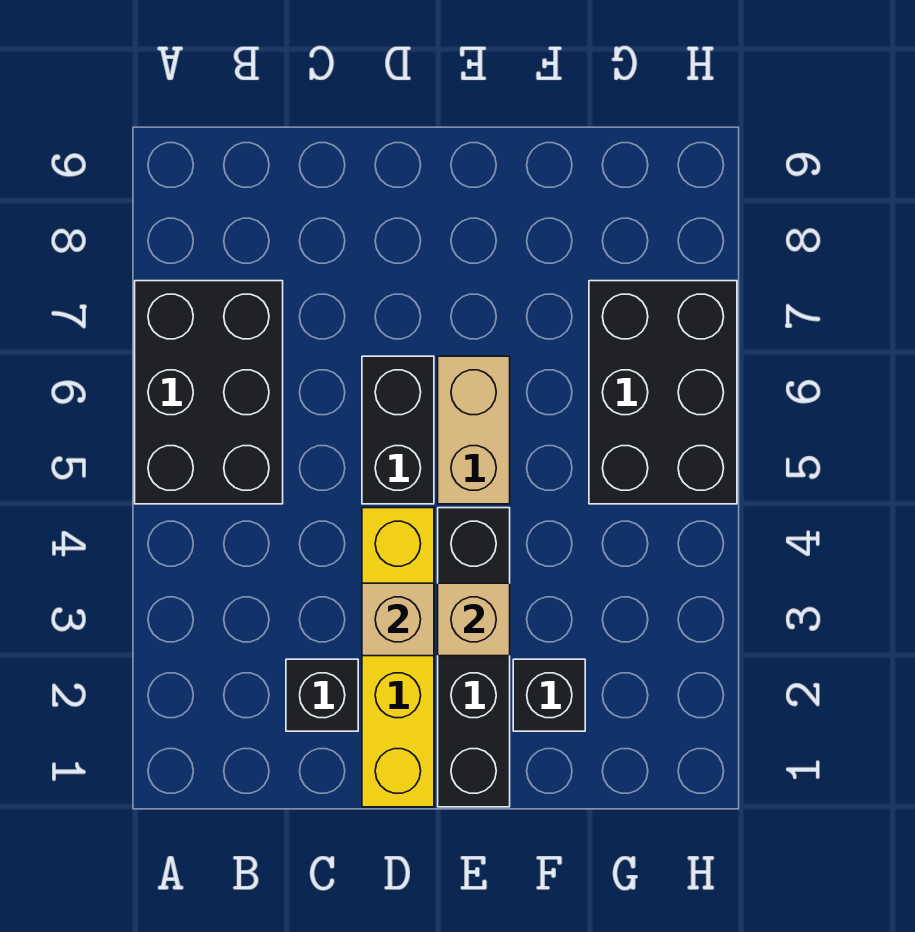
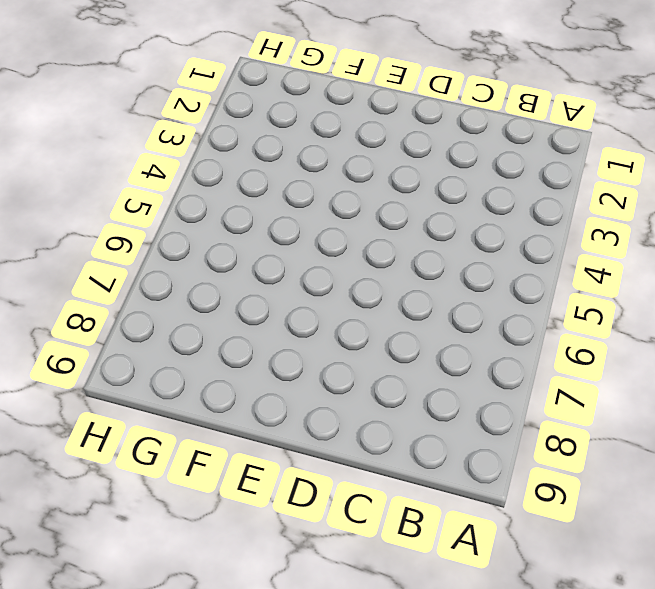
none -> black brick A5:B7 level 1
none -> black brick C2 level 1

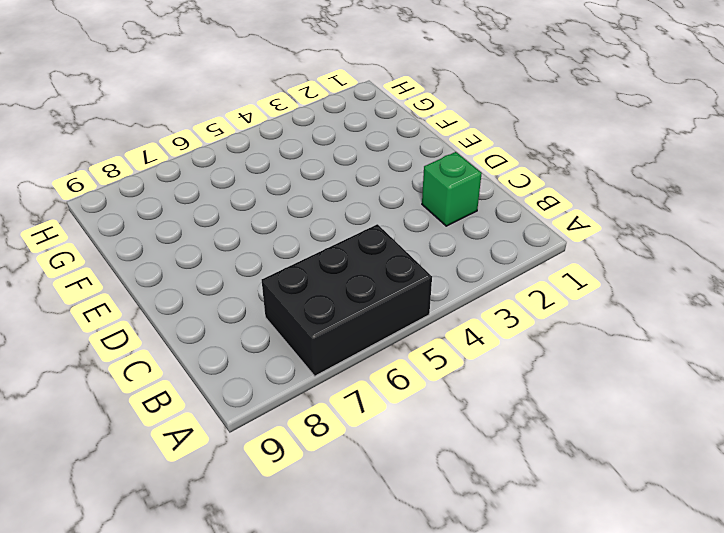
green brick C2 level 1 -> black brick C2 level 1
none -> yellow brick D1:D4 level 1
none -> black brick D5:D6 level 1

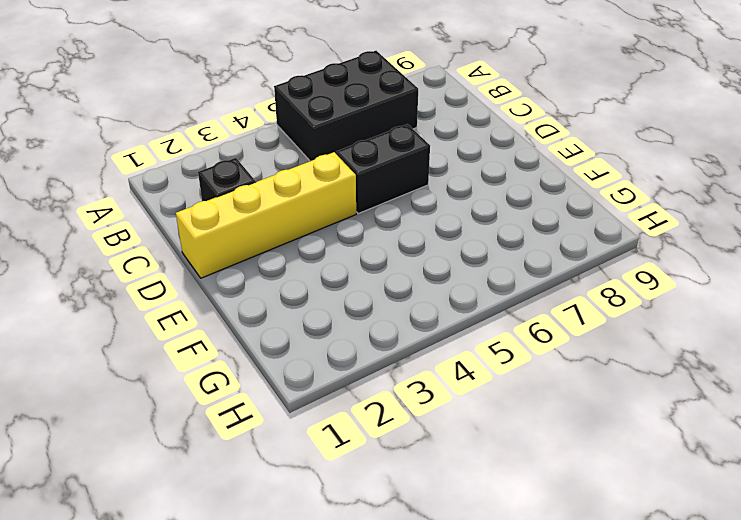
none -> black brick E1:E4 level 1
none -> tan brick E5:E6 level 1

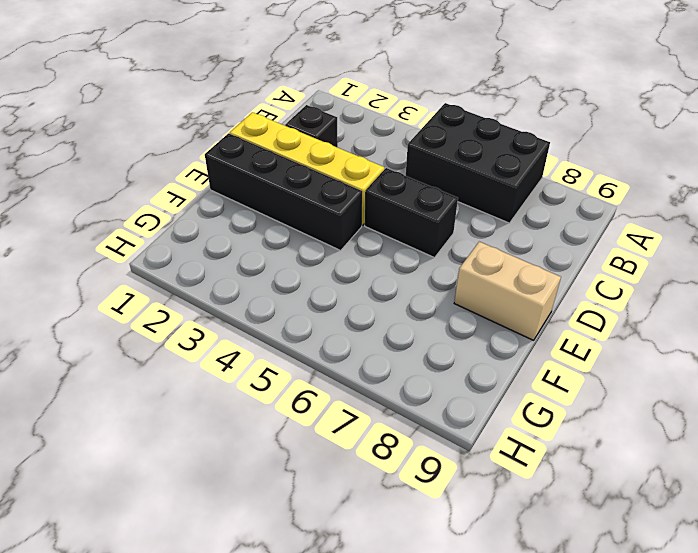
tan brick E8:E9 level 1 -> tan brick E5:E6 level 1
none -> black brick F2 level 1
none -> black brick G5:H7 level 1

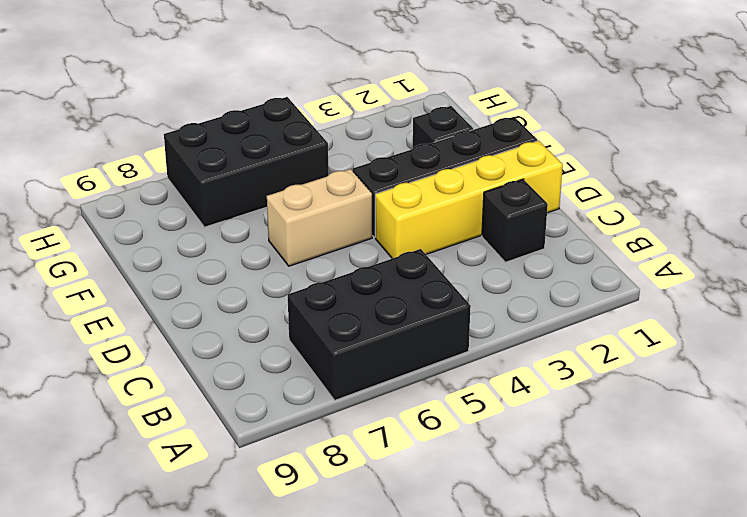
none -> black brick D5:D6 level 1
none -> tan brick D3 level 2

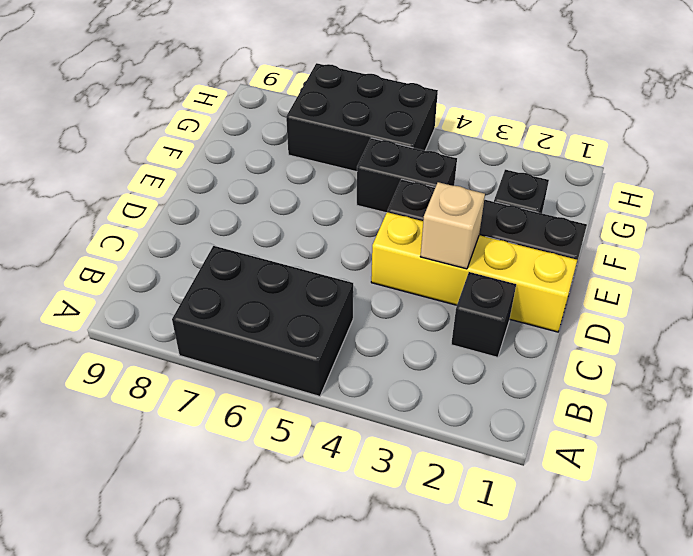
black brick F4:F5 level 1 -> black brick D5:D6 level 1
none -> tan brick E5:E6 level 1
none -> tan brick E3 level 2

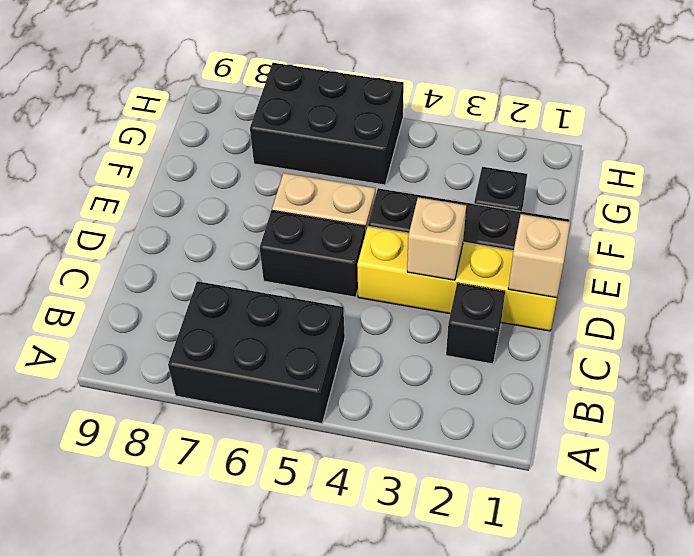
tan brick D1 level 2 -> tan brick E3 level 2

